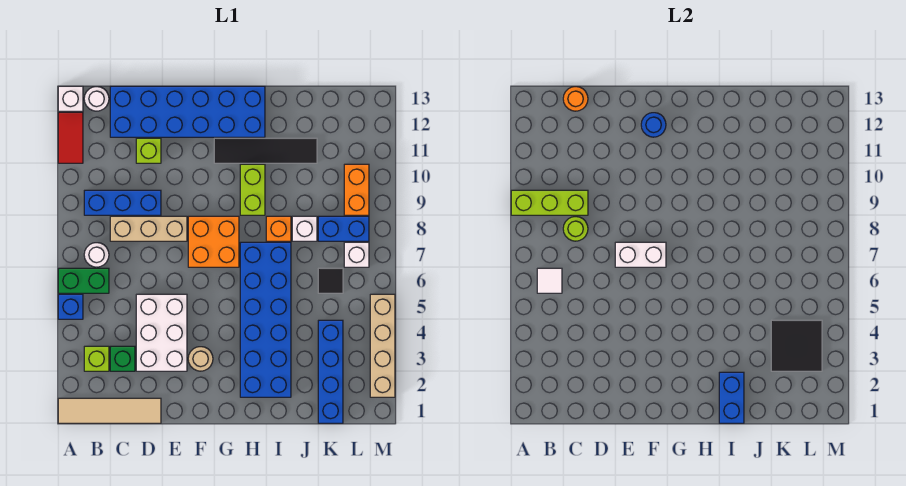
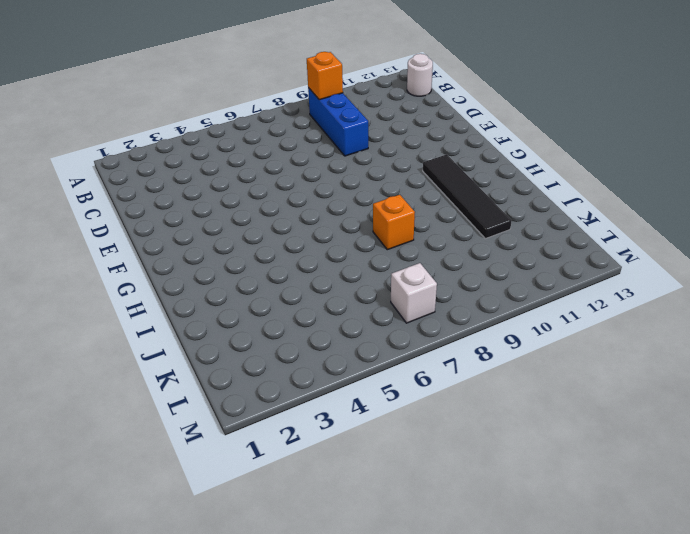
orange brick B9 level 2 -> lime brick A9:C9 level 2
none -> tan tile A1:D1 level 1
none -> blue brick A5 level 1
none -> green brick A6:B6 level 1
none -> red tile A11:A12 level 1

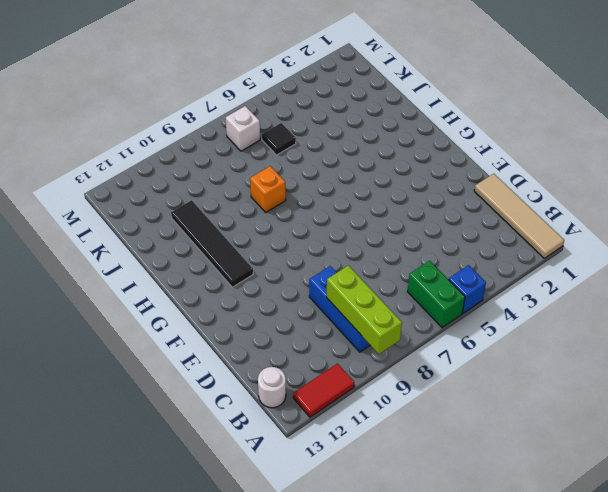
none -> white brick A13 level 1
none -> lime brick B3 level 1
none -> white round brick B7 level 1
none -> green brick C3 level 1

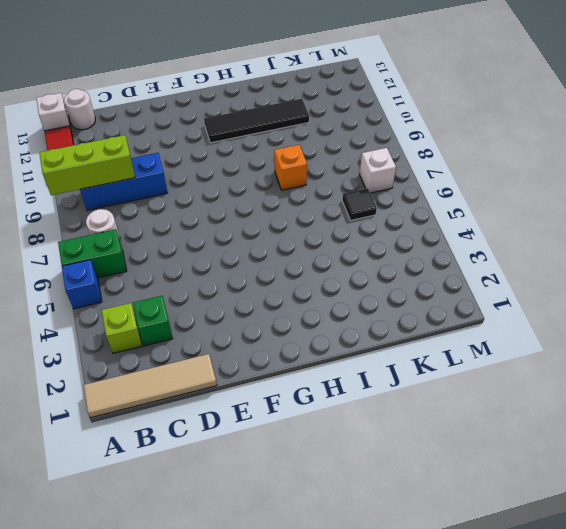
none -> tan brick C8:E8 level 1
none -> blue brick C12:H13 level 1
none -> white brick D3:E5 level 1
none -> lime brick D11 level 1

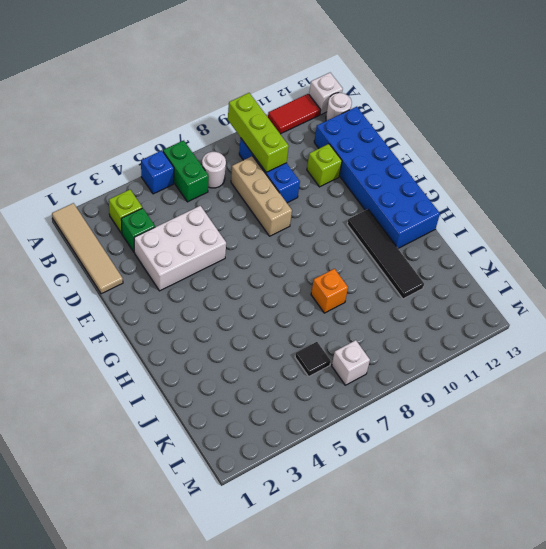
none -> tan round brick F3 level 1
none -> orange brick F7:G8 level 1
none -> blue brick H2:I7 level 1
none -> lime brick H9:H10 level 1

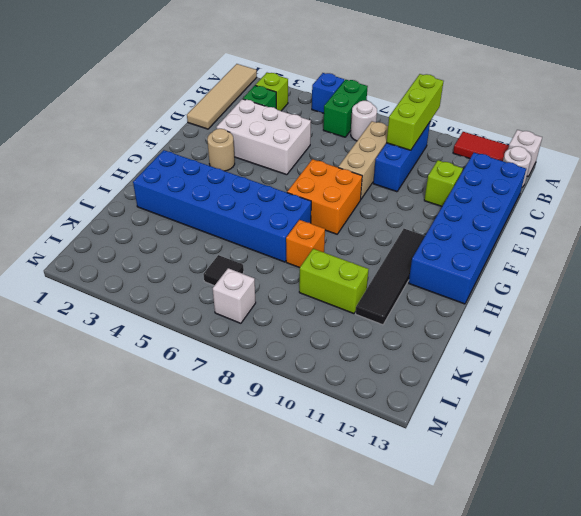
lime brick J9:J10 level 1 -> lime brick H9:H10 level 1
none -> white brick J8 level 1
none -> blue brick K1:K4 level 1
none -> blue brick K8:L8 level 1
none -> orange brick L9:L10 level 1

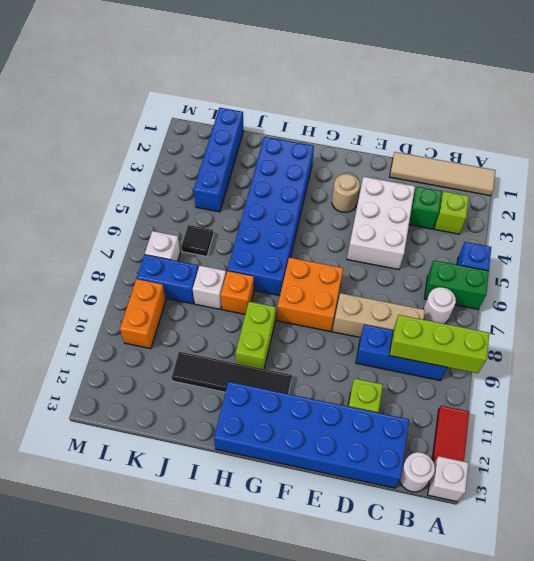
none -> tan brick M2:M5 level 1
none -> white tile B6 level 2
none -> lime round brick C8 level 2
none -> orange round brick C13 level 2

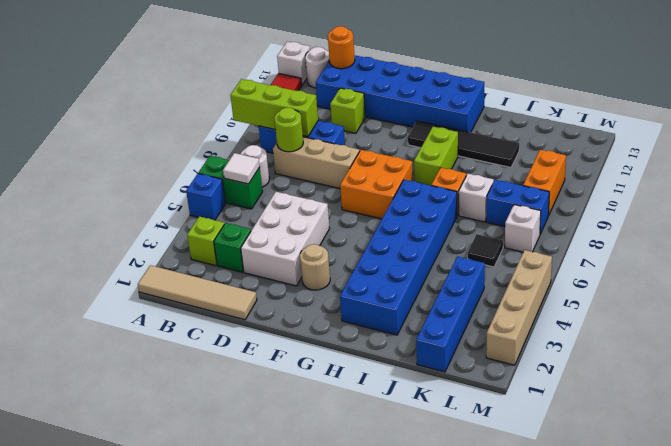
none -> white brick E7:F7 level 2
none -> blue round brick F12 level 2
none -> blue brick I1:I2 level 2
none -> black tile K3:L4 level 2

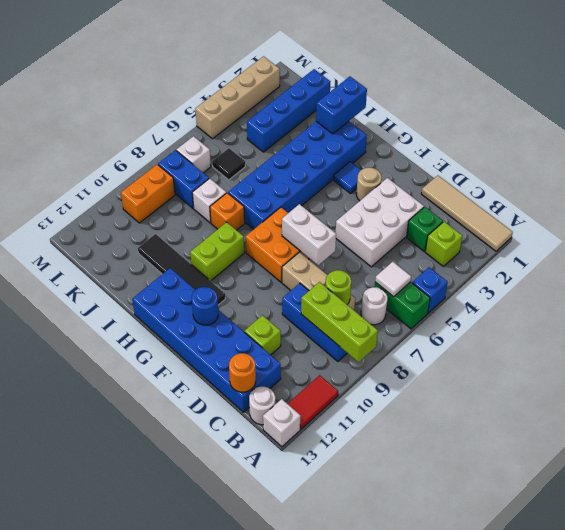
blue tile G3 level 1 -> none
none -> black tile K3:L4 level 2

